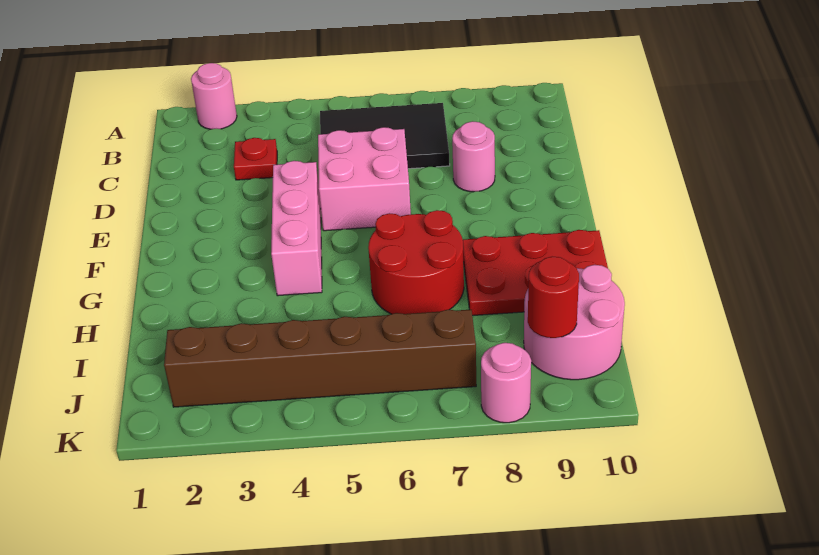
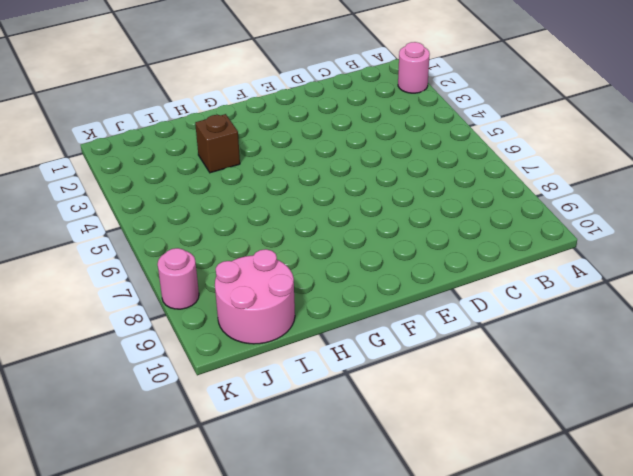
brown brick H3 level 1 -> none
none -> black tile B5:C7 level 1
none -> red plate C3 level 1
none -> pink brick D5:E6 level 1

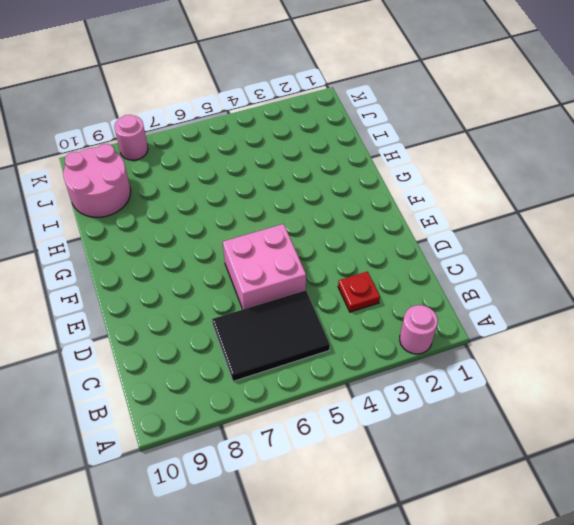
none -> pink round brick D8 level 1
none -> pink brick E4:G4 level 1
none -> red round brick G6:H7 level 1

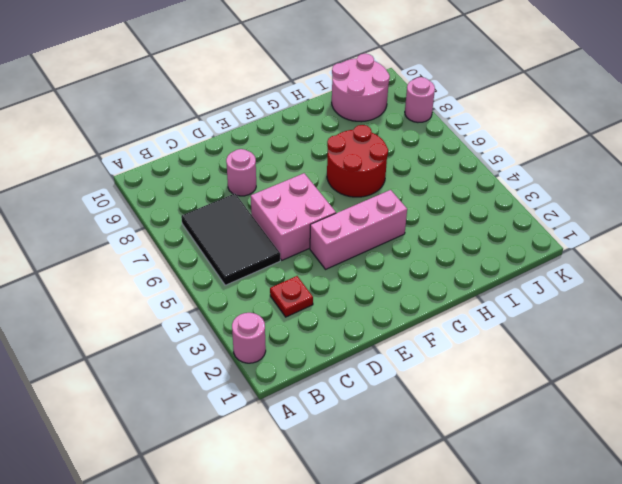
none -> red plate G8:H10 level 1
none -> brown brick J2:J7 level 1
none -> red round brick J9 level 2

